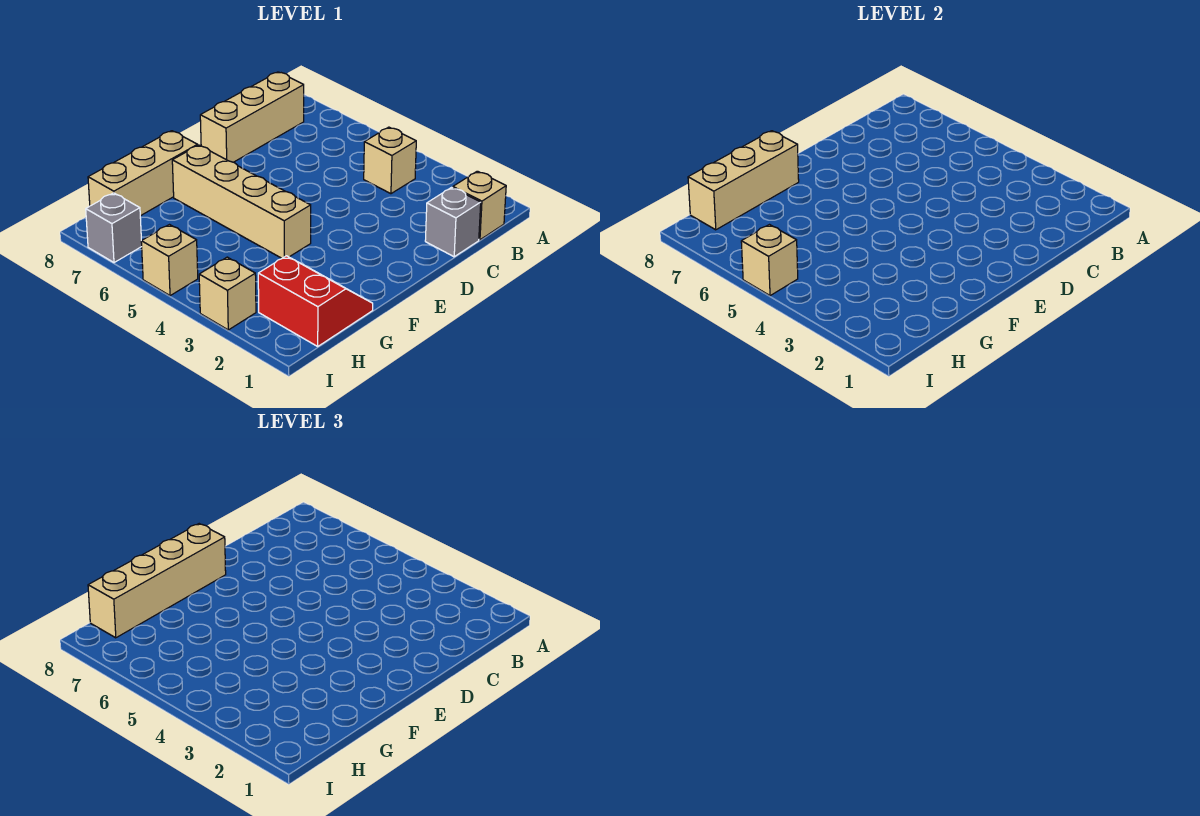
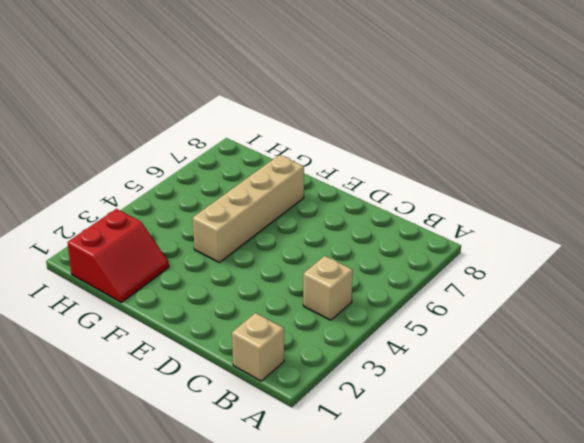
none -> tan brick B8:D8 level 1
none -> grey brick C1 level 1
none -> tan brick F8:H8 level 1

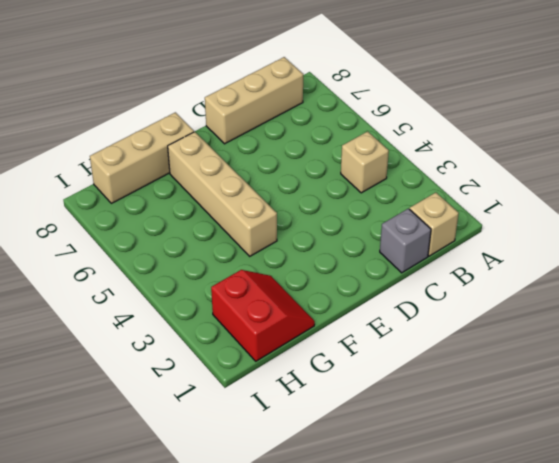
none -> tan brick I3 level 1
none -> tan brick I5 level 1
none -> grey brick I7 level 1

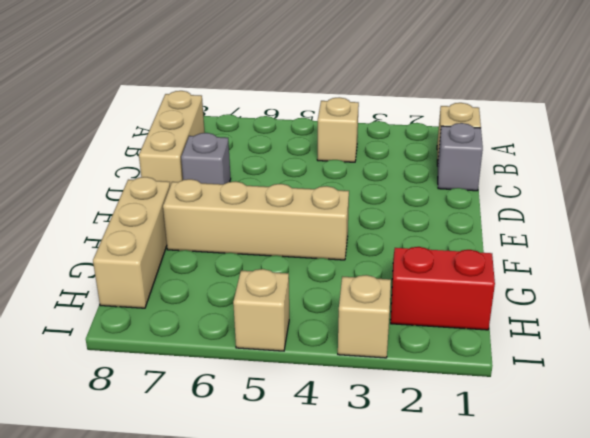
grey brick D7 level 1 -> grey brick I7 level 1
none -> tan brick F8:H8 level 2
none -> tan brick I5 level 2
none -> tan brick E8:H8 level 3

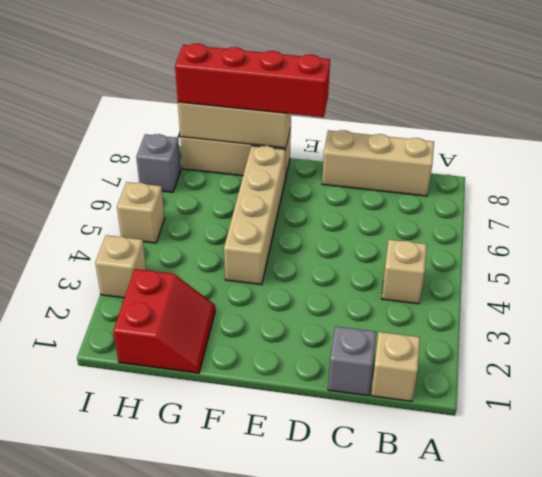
red brick E8:H8 level 3 -> tan brick E8:H8 level 3
none -> tan brick I5 level 2

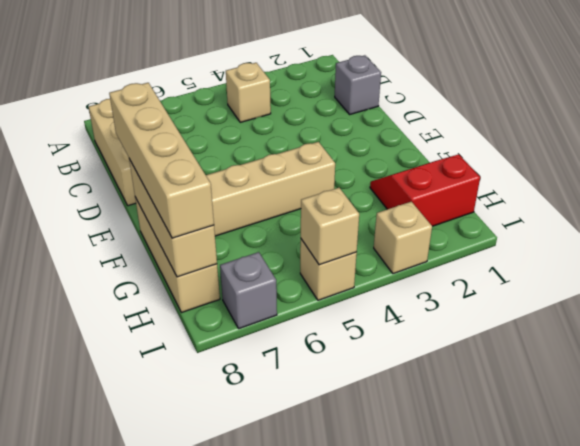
none -> tan brick B1 level 1

